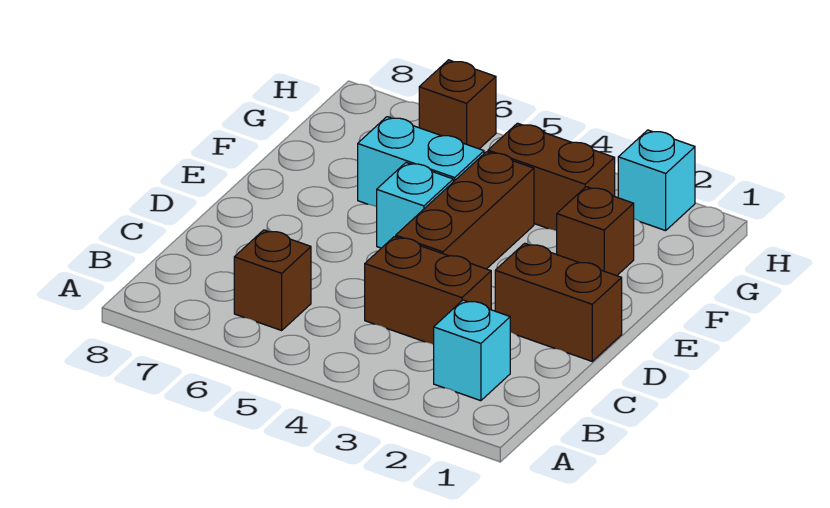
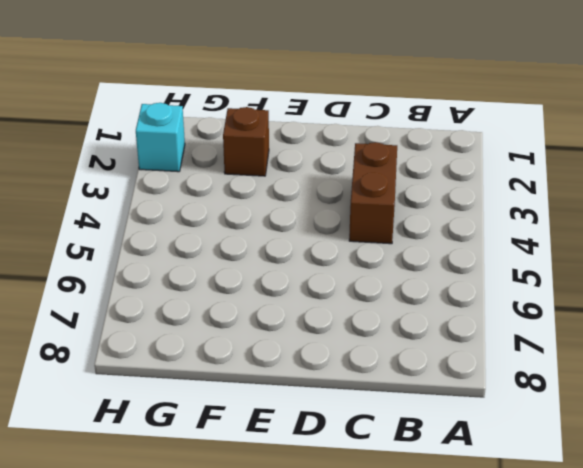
none -> cyan brick B2 level 1
none -> brown brick B6 level 1

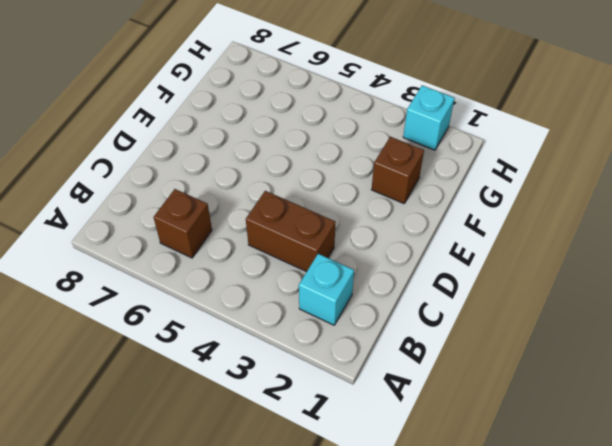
none -> brown brick D1:D2 level 1
none -> brown brick D4:F4 level 1

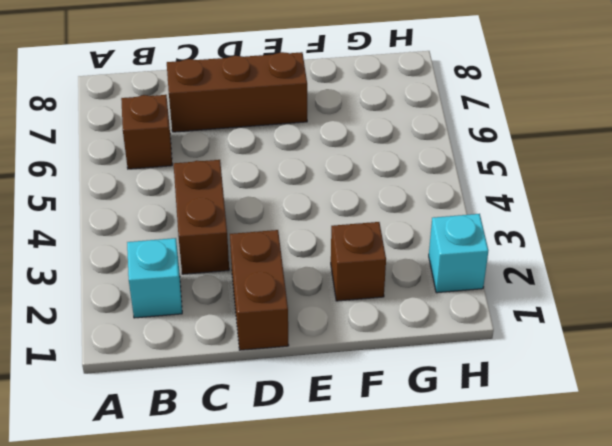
brown brick C7:E7 level 1 -> brown brick D4:F4 level 1
none -> cyan brick E5 level 1
none -> cyan brick F5:F6 level 1

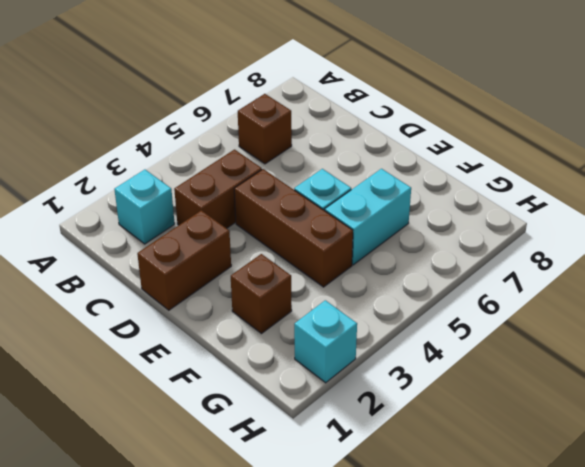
none -> brown brick G3:G4 level 1
none -> brown brick H6 level 1

